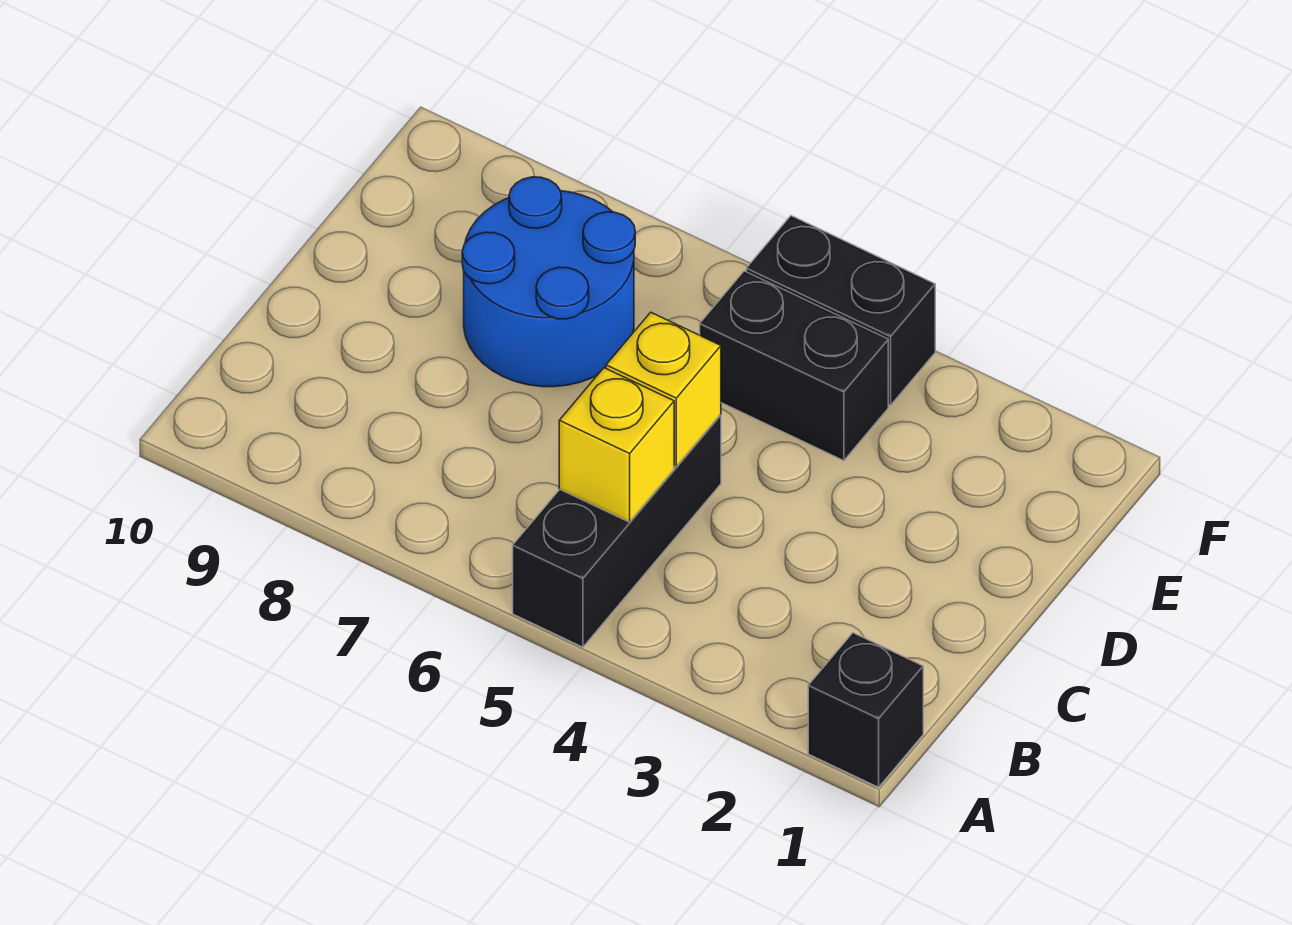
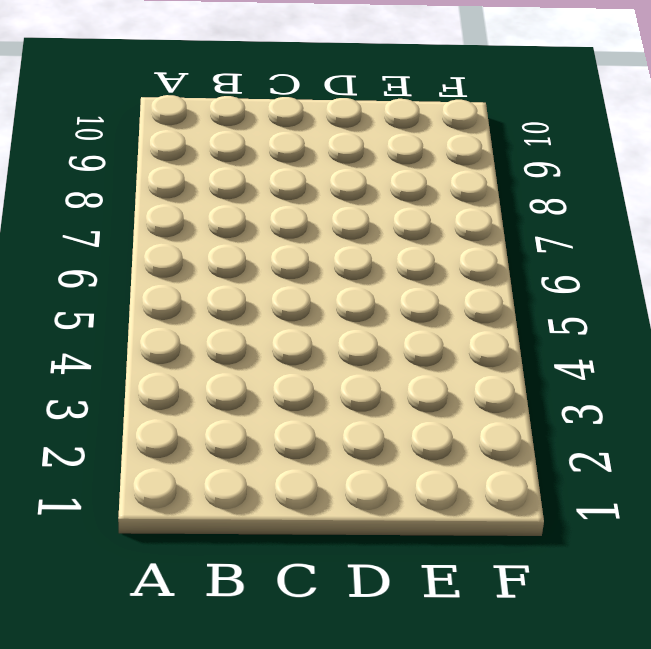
none -> black brick A1 level 1
none -> black brick A5:C5 level 1

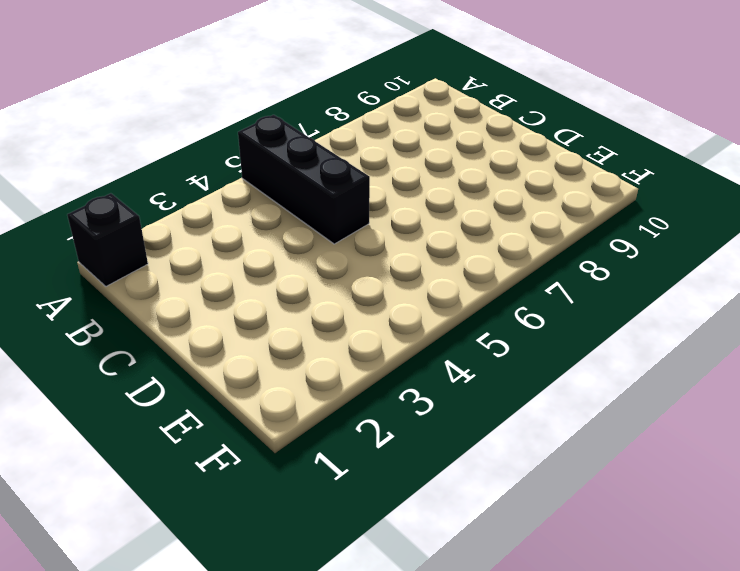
none -> blue round brick D7:E8 level 1
none -> black brick E4:E5 level 1

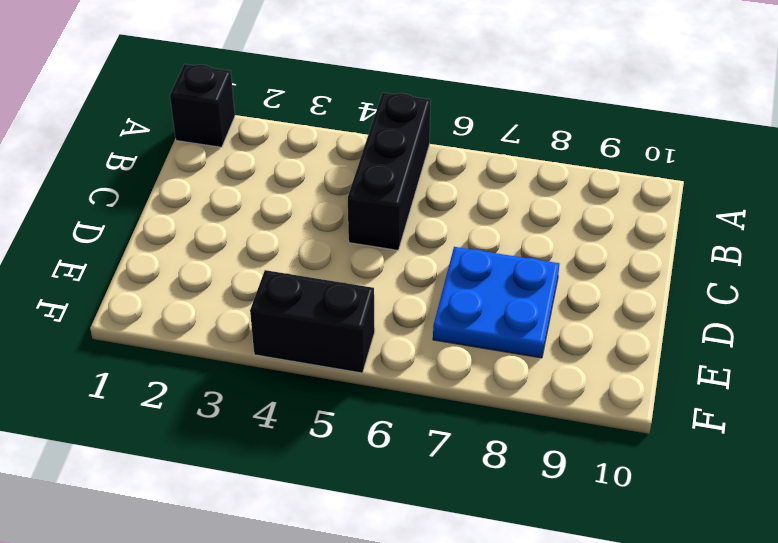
blue plate D7:E8 level 1 -> blue round brick D7:E8 level 1
none -> black brick E4:E5 level 1
none -> yellow brick B5 level 2

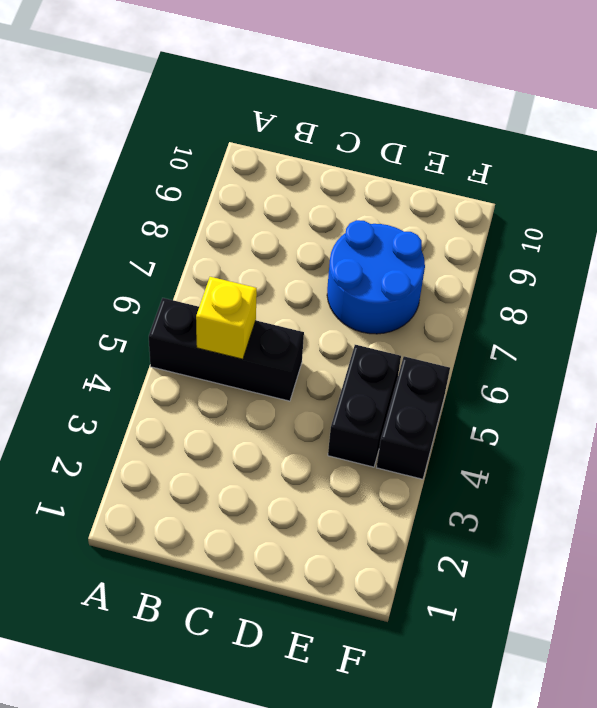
none -> black brick A1 level 1
none -> yellow brick C5 level 2

